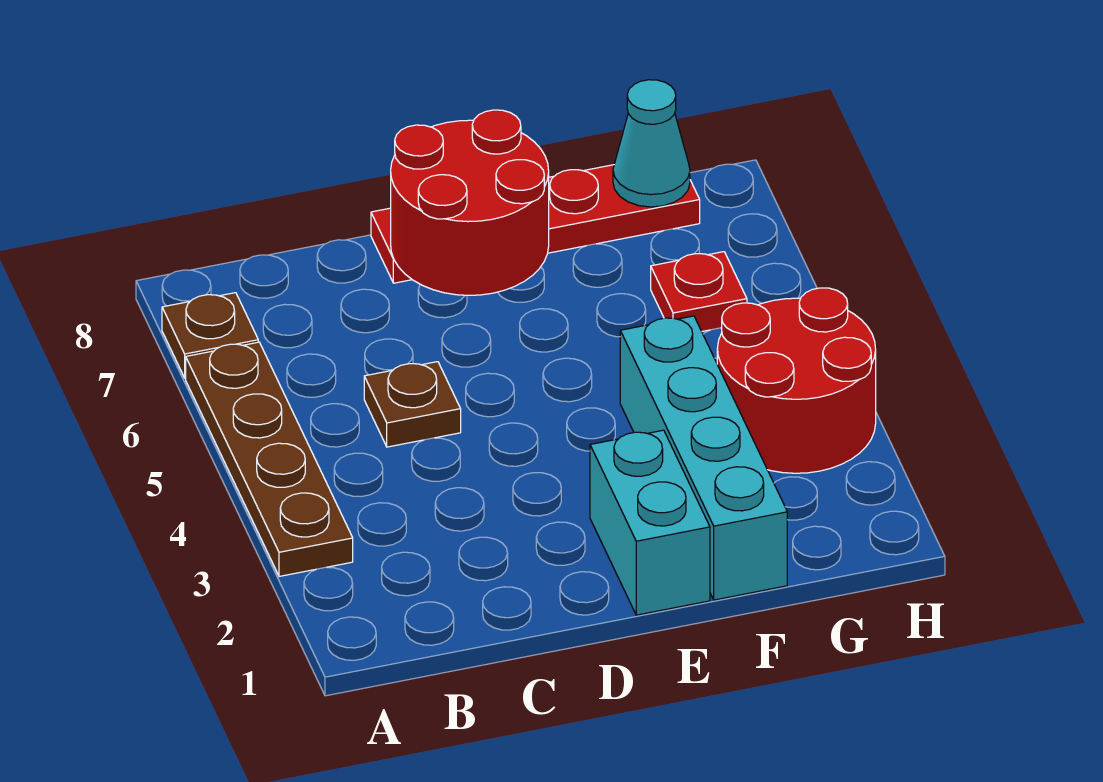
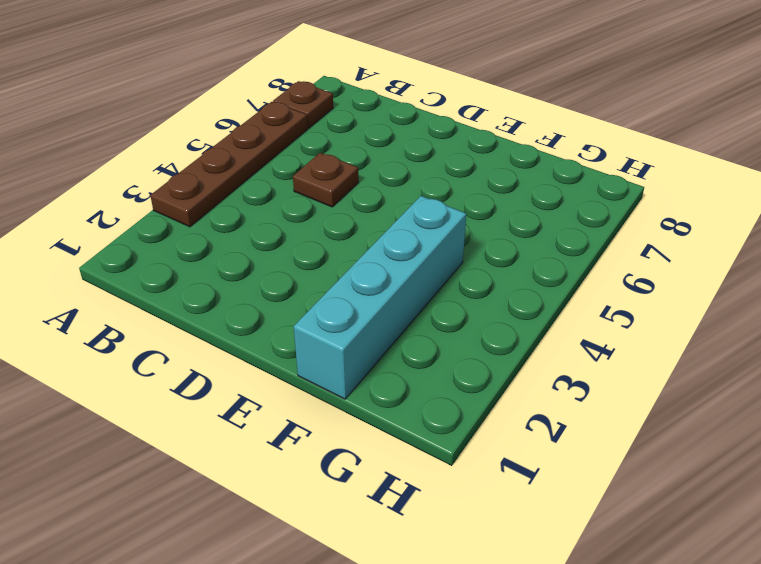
none -> red plate D8:G8 level 1
none -> cyan brick E1:E2 level 1

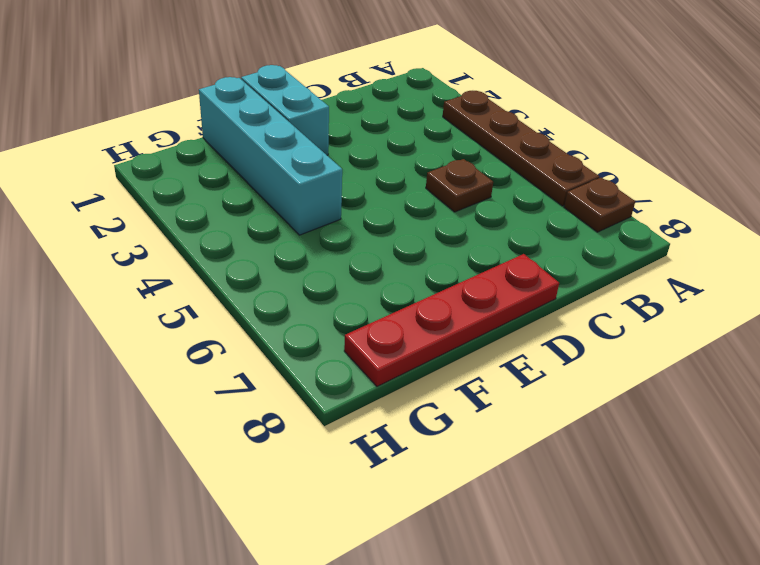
none -> red round brick G3:H4 level 1
none -> red plate G6 level 1

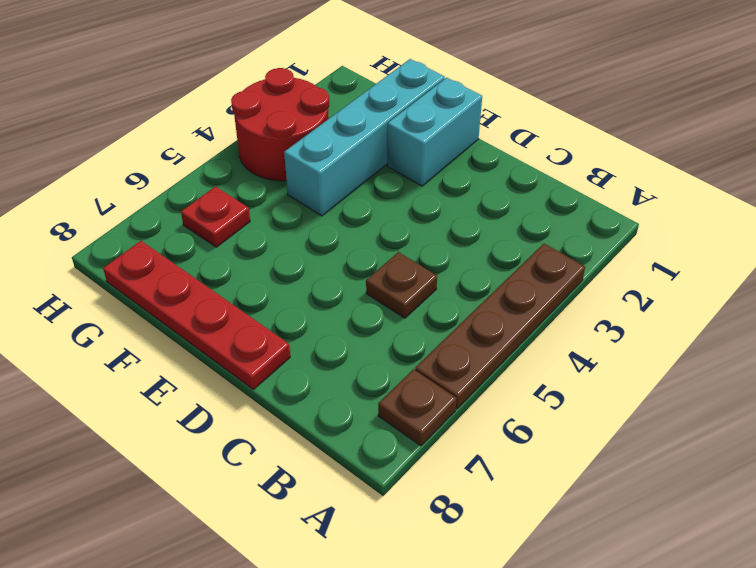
none -> red round brick D7:E8 level 2
none -> cyan cone G8 level 2

